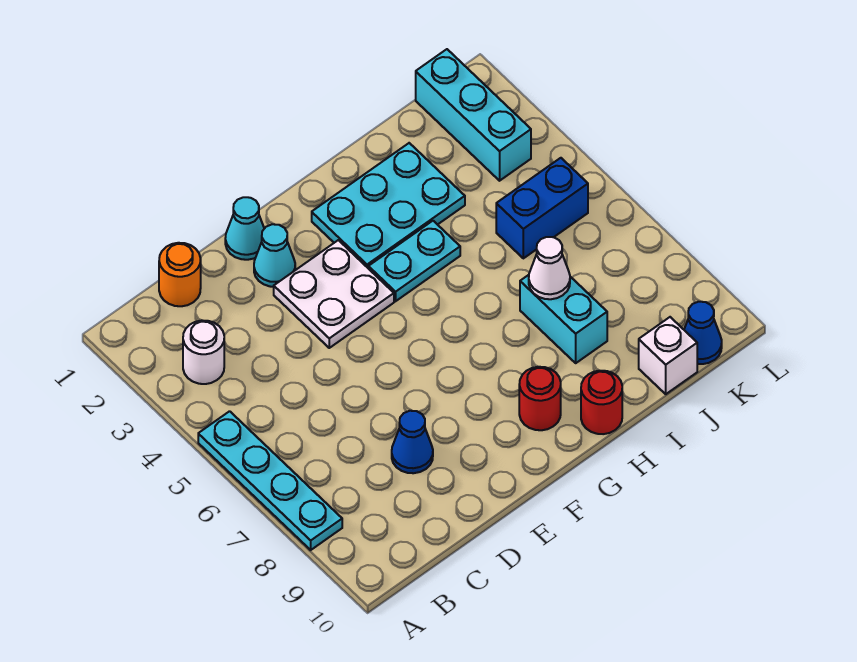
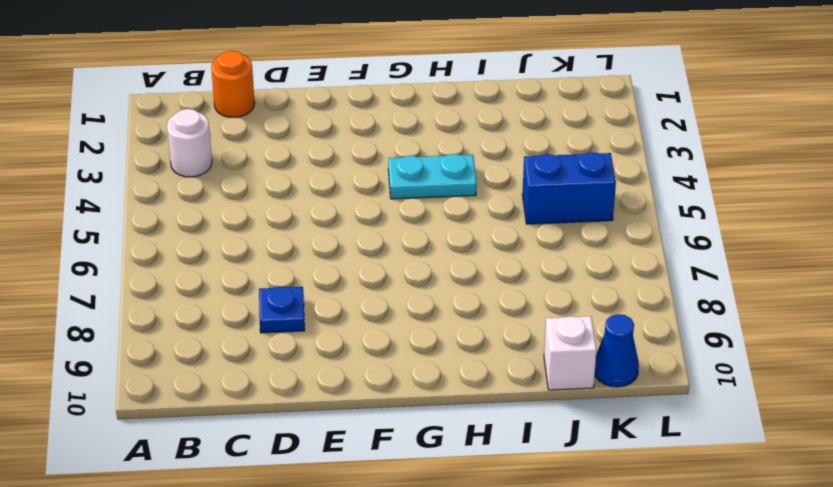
blue plate D8 level 1 -> blue cone D8 level 1
none -> cyan plate A5:A8 level 1
none -> cyan cone E1 level 1
none -> cyan cone E2 level 1

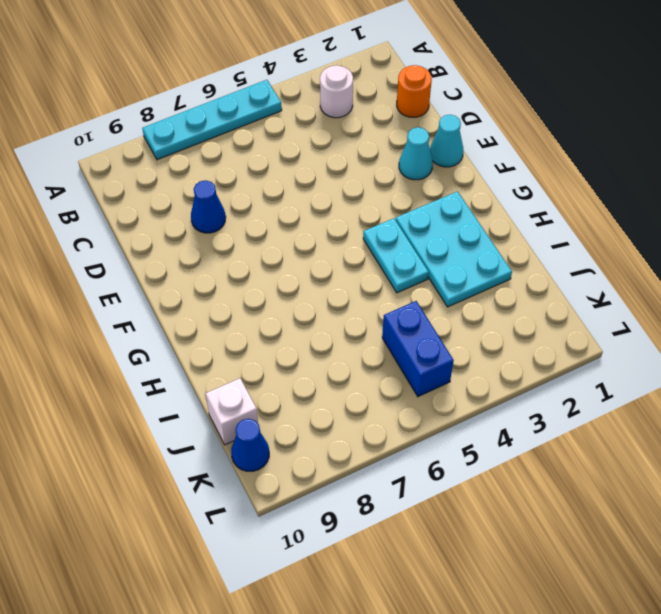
none -> white plate E3:F4 level 1
none -> red round brick G9 level 1
none -> red round brick H10 level 1

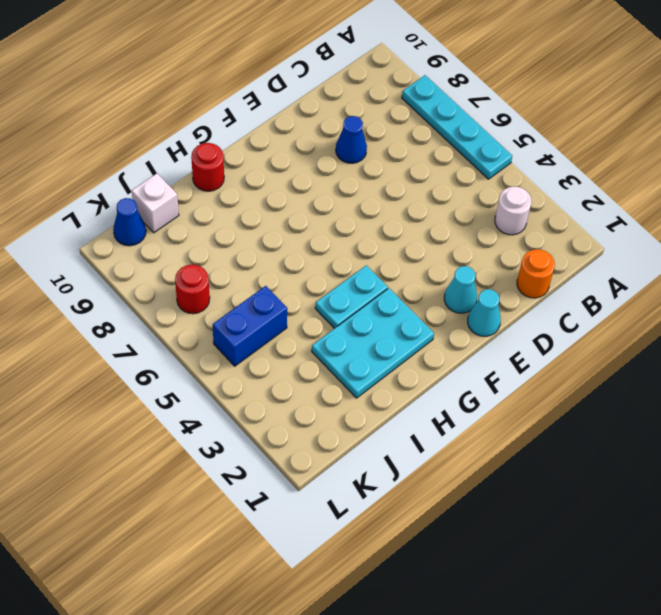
red round brick K7 level 1 -> red round brick G9 level 1
none -> white plate E3:F4 level 1
none -> cyan brick I7:I8 level 1
none -> cyan brick K1:K3 level 1

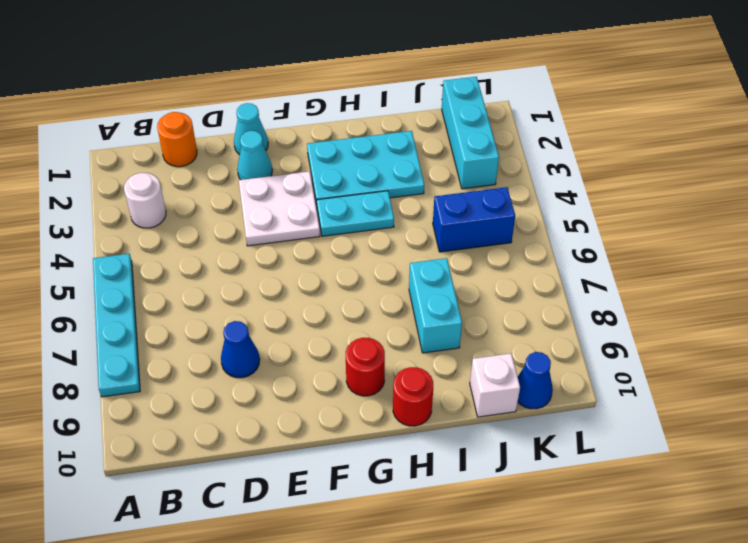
none -> white cone I7 level 2

